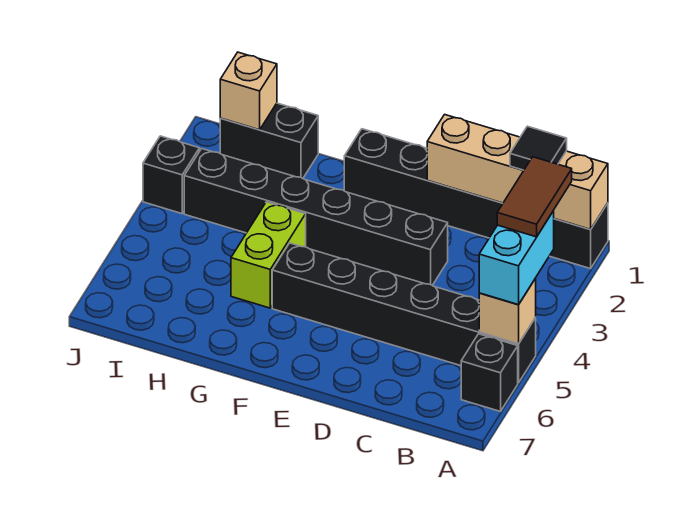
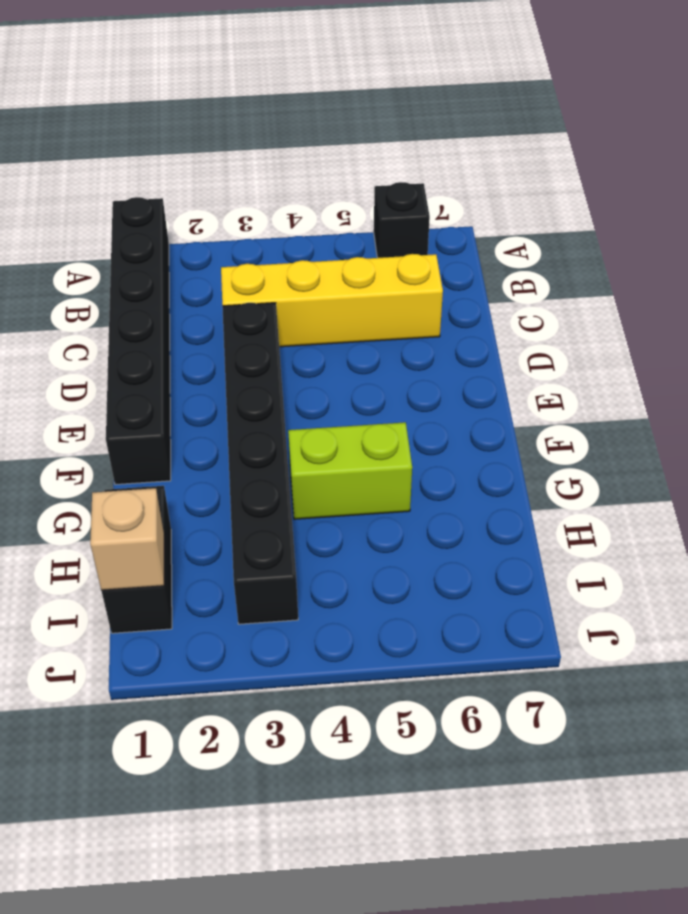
yellow brick C3:C6 level 1 -> black brick A5:F5 level 1
none -> black brick J3 level 1
none -> tan brick A1:D1 level 2
none -> tan brick A5 level 2

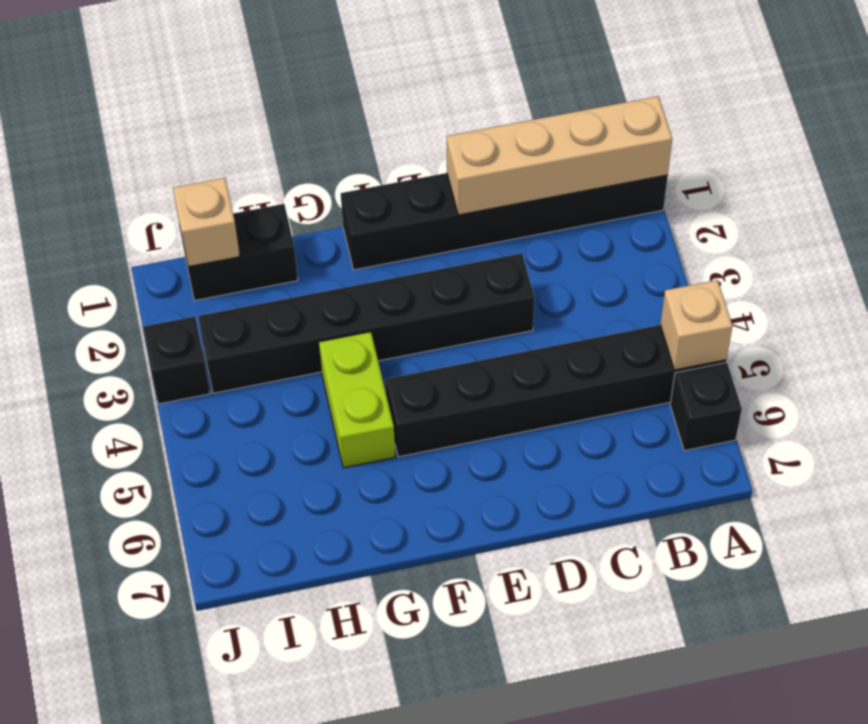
none -> cyan brick A4:A5 level 3
none -> black tile B1 level 3
none -> brown tile A3:A4 level 4

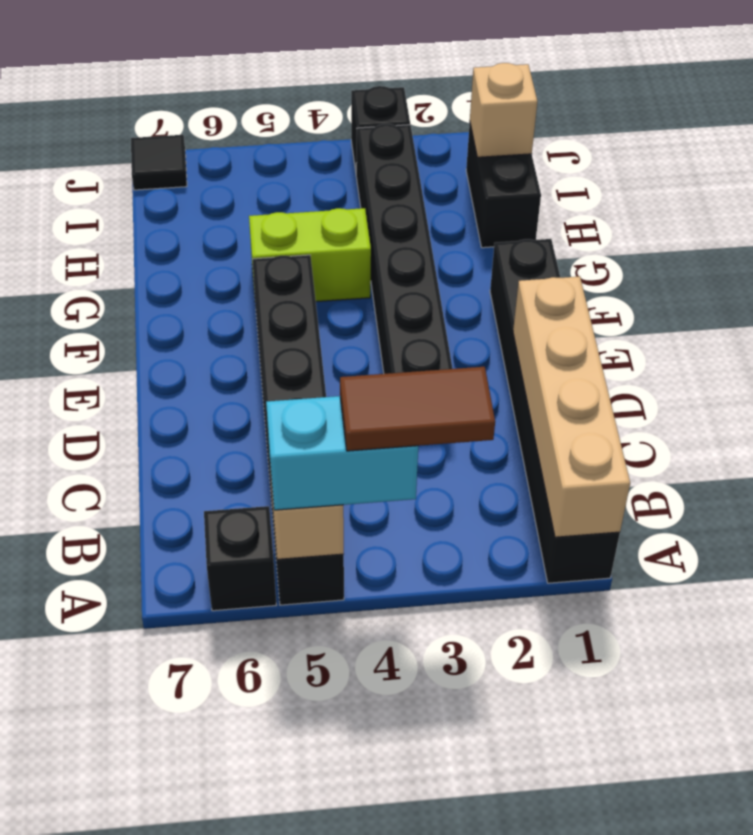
black tile J7 level 1 -> black tile B1 level 3

